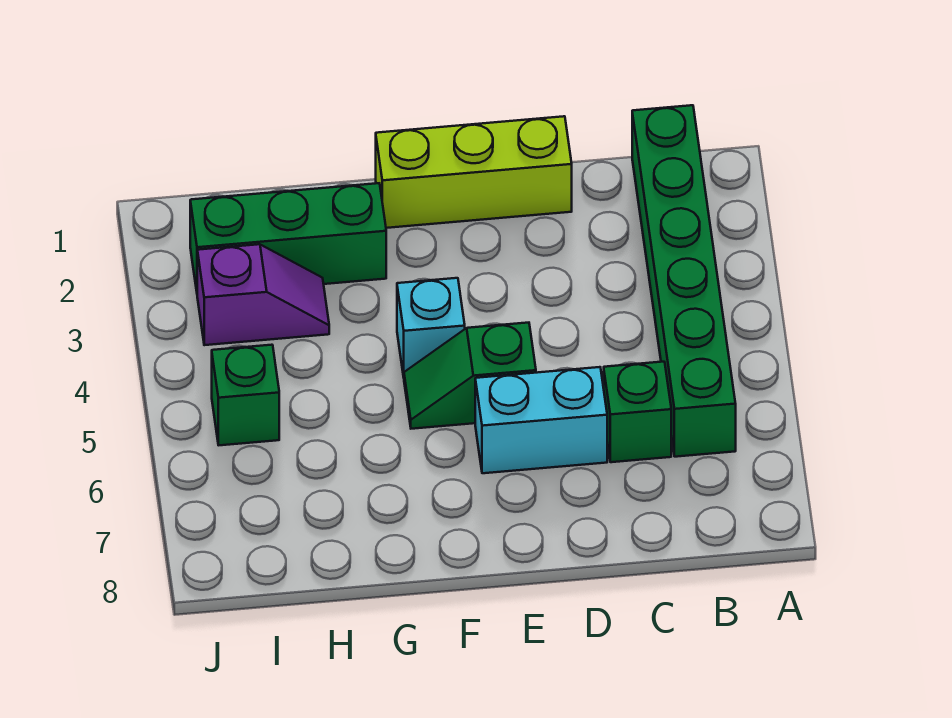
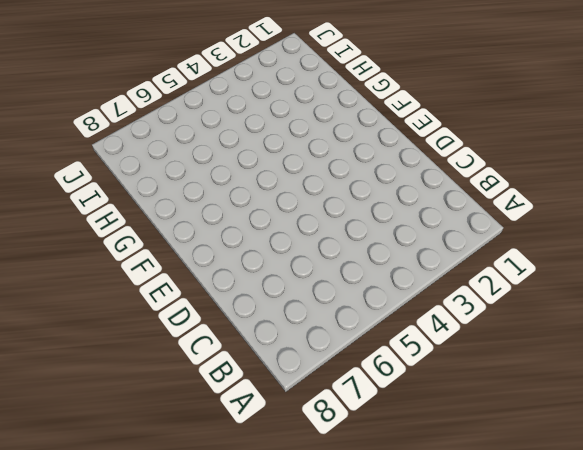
none -> green brick B1:B6 level 1
none -> green brick C6 level 1

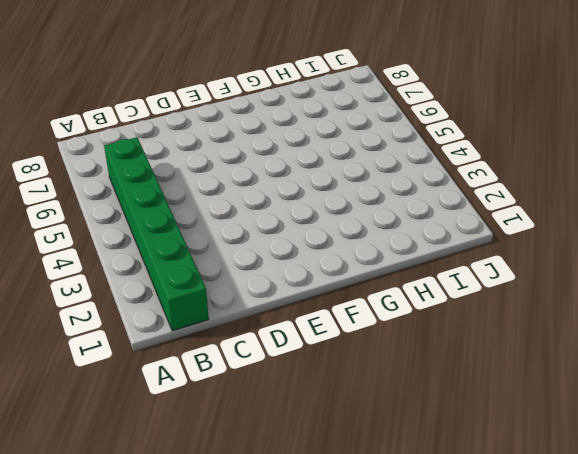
none -> green brick C6 level 1
none -> lime brick D1:F1 level 1

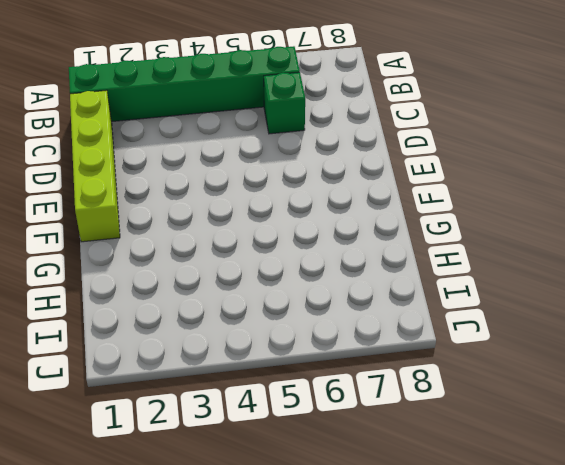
lime brick C1:F1 level 1 -> lime brick D1:F1 level 1
none -> cyan brick D6:E6 level 1
none -> green slope E5:F5 level 1 top E

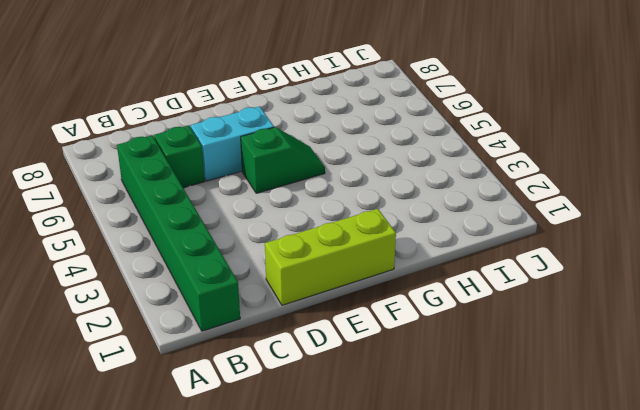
none -> cyan brick F4 level 1
none -> green brick G2:I2 level 1

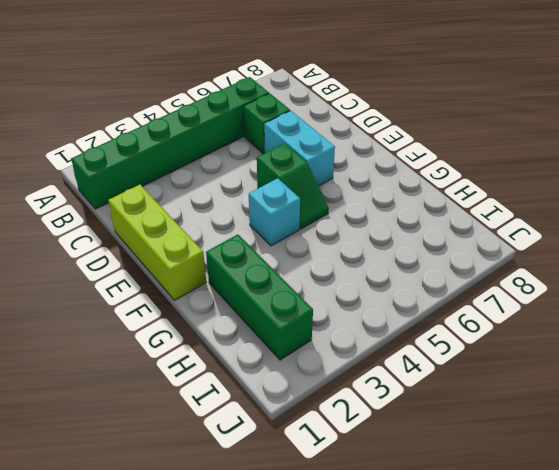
none -> purple slope H3:I3 level 1 top I
none -> green brick I5 level 1

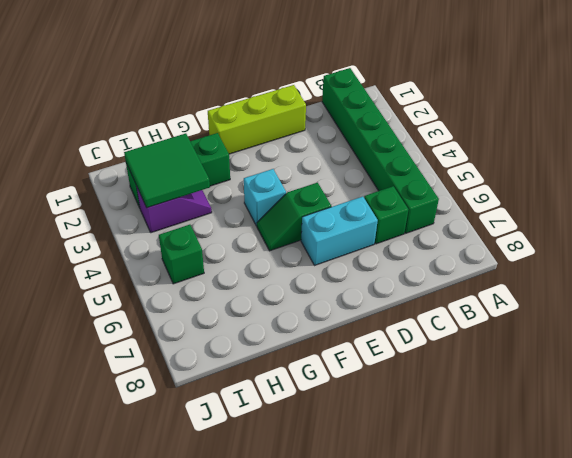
green tile H2:I3 level 2 -> none

